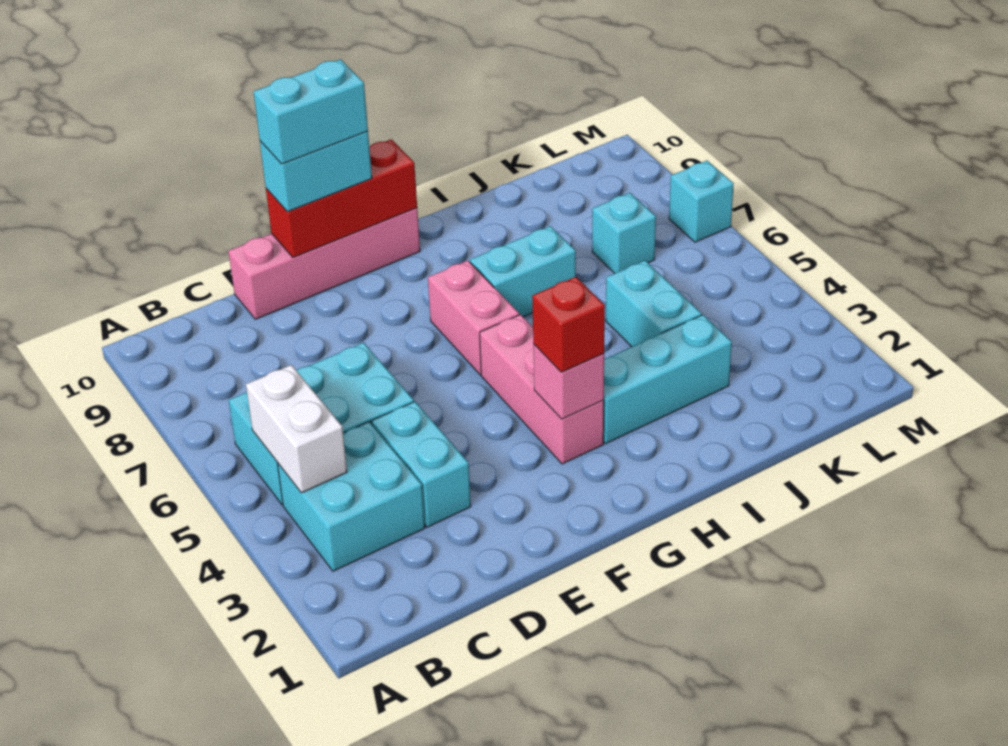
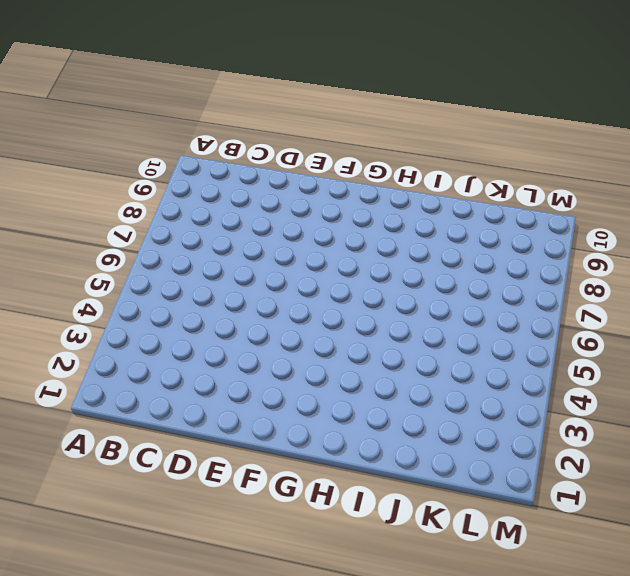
none -> cyan brick B3:C4 level 1
none -> cyan brick B5:D6 level 1
none -> cyan brick D3:D4 level 1

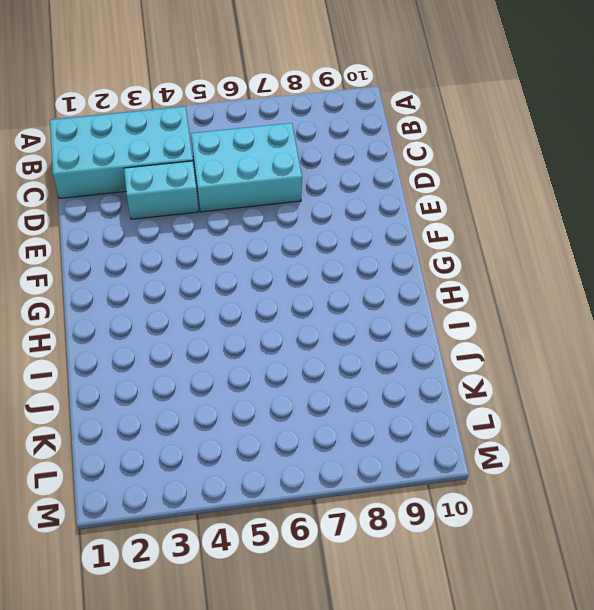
cyan brick B1:C4 level 1 -> cyan brick B3:C4 level 1
cyan brick C5:D7 level 1 -> cyan brick B5:D6 level 1
none -> pink brick D10:G10 level 1
none -> pink brick G3:G5 level 1
none -> pink brick G6:G7 level 1

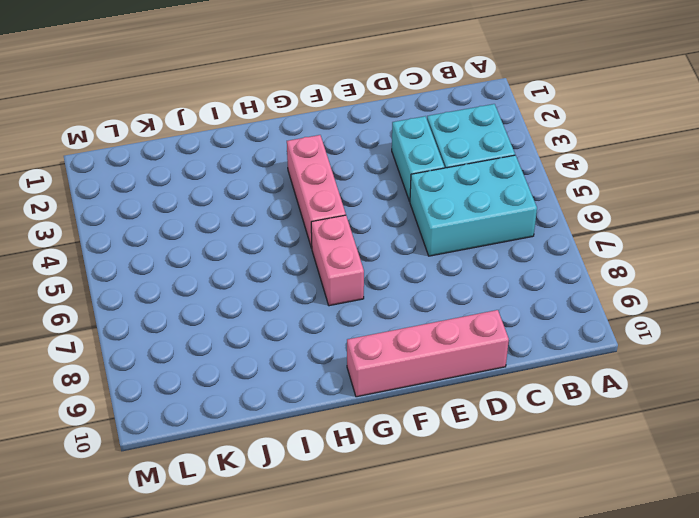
none -> cyan brick H3:J3 level 1
none -> cyan brick H7:I7 level 1
none -> cyan brick J4:J5 level 1

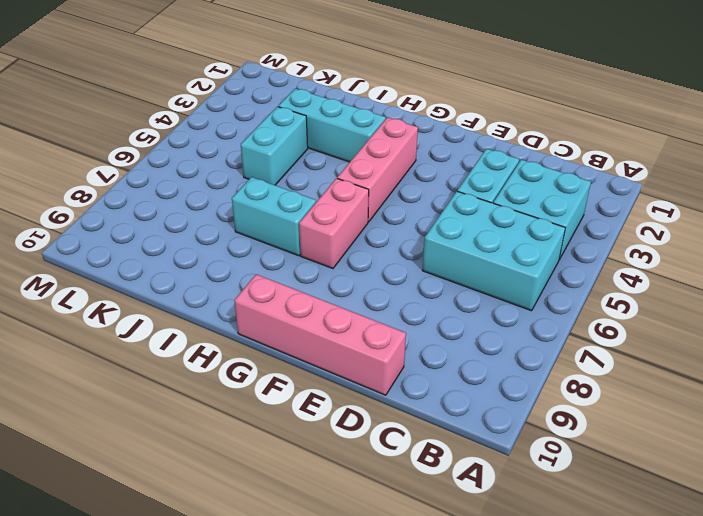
none -> cyan brick K7 level 1
none -> cyan brick M7 level 1
none -> white brick B4:B5 level 2

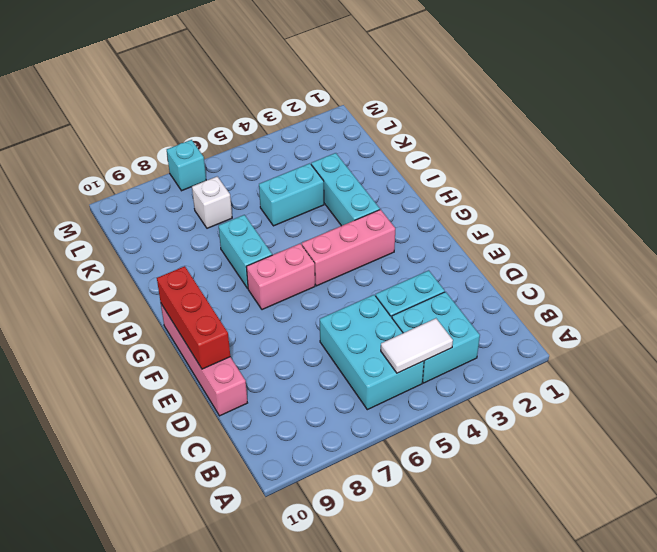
white tile B4:B5 level 2 -> white brick B4:B5 level 2
white brick K7 level 1 -> cyan brick K7 level 1
none -> pink brick G3 level 2
none -> cyan brick E10:F10 level 3
none -> red brick G3 level 3

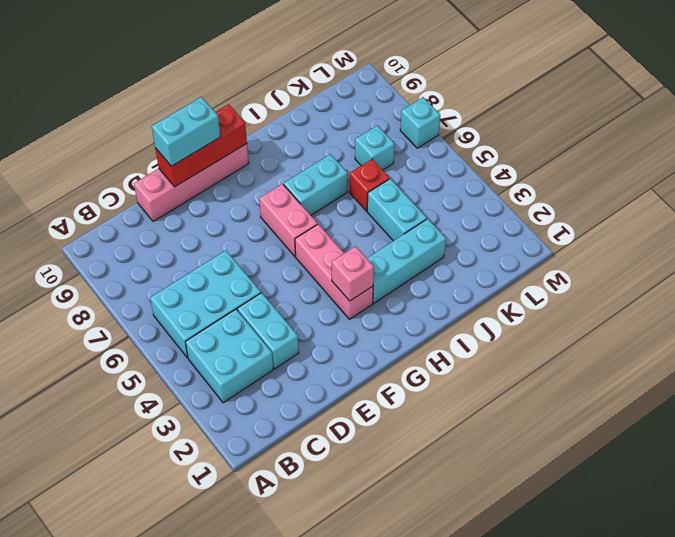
red brick J6 level 1 -> red brick G3 level 3
none -> white brick B4:B5 level 2
none -> cyan brick E10:F10 level 4

